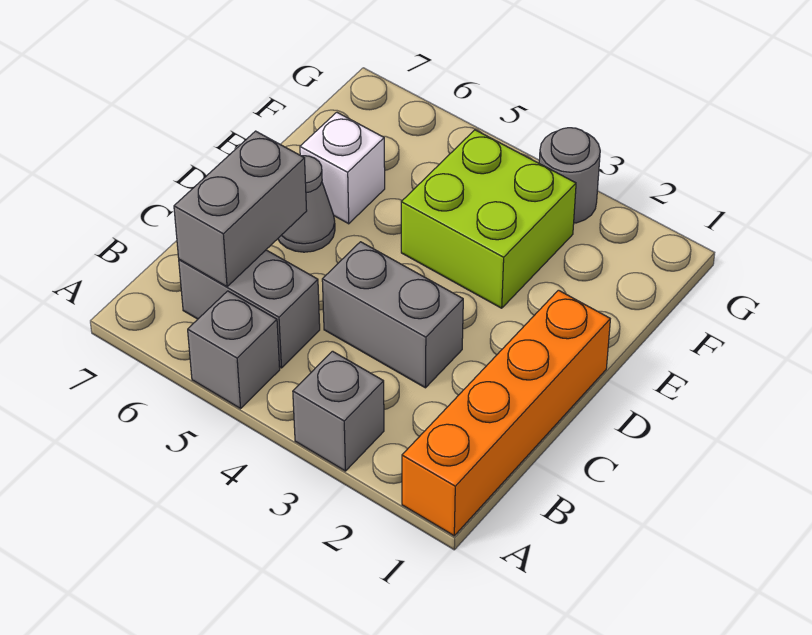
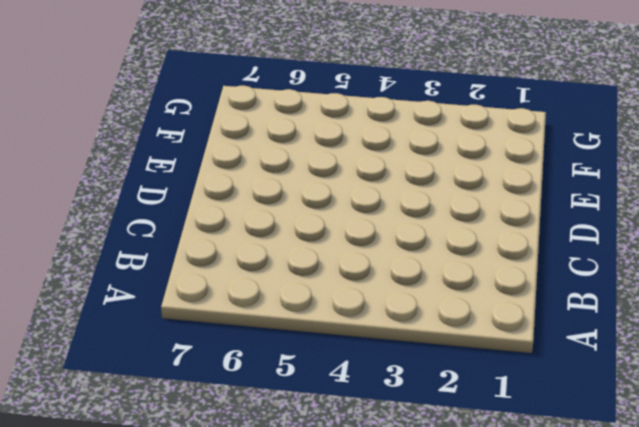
none -> orange brick A1:D1 level 1
none -> grey brick A3 level 1

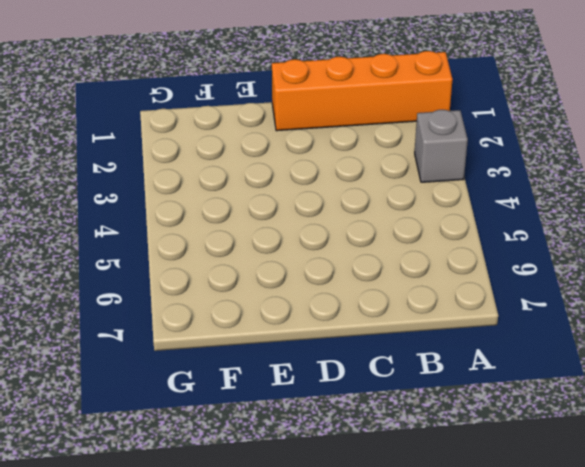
none -> grey brick A5 level 1
none -> grey brick B5:B6 level 1

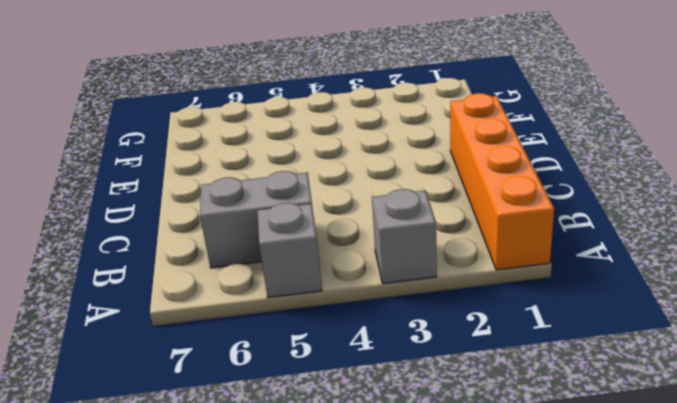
none -> grey brick C3:C4 level 1
none -> grey cone D6 level 1

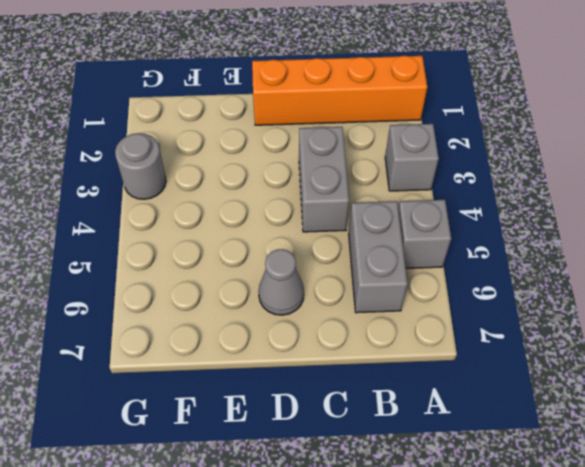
none -> lime brick E3:F4 level 1
none -> white brick E6 level 1

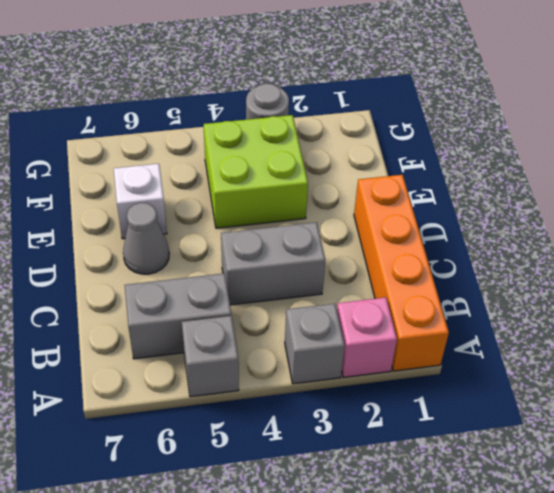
pink brick A2 level 1 -> none
none -> grey brick B6:C6 level 2

